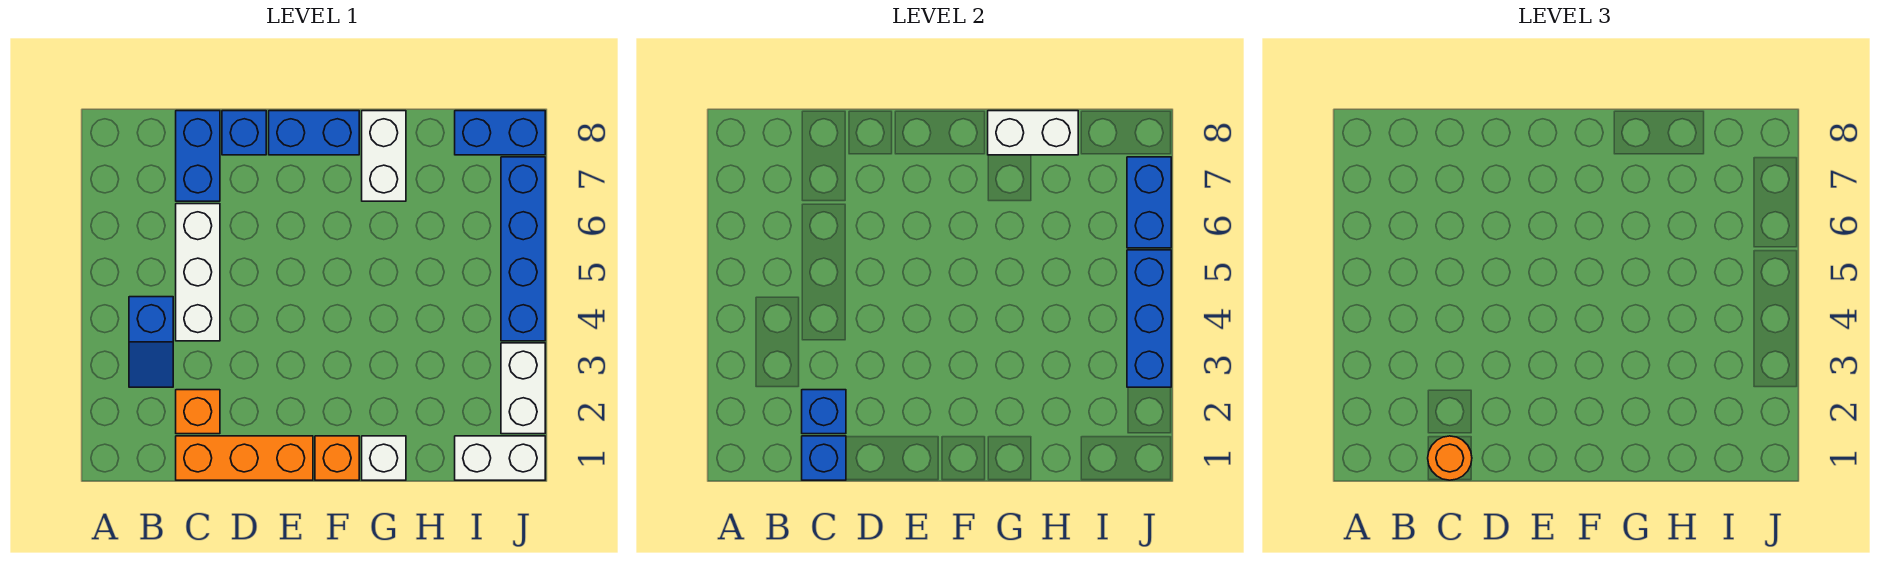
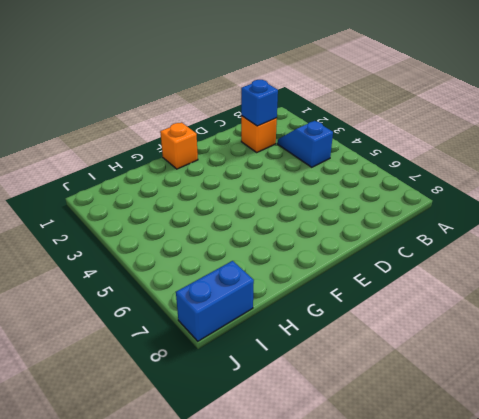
none -> orange brick C1:E1 level 1
none -> white brick C4:C6 level 1
none -> blue brick C7:C8 level 1

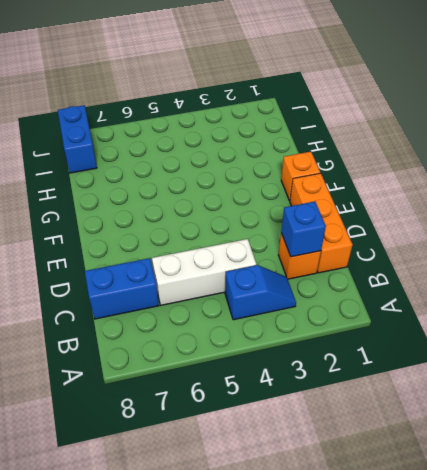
none -> blue brick D8 level 1
none -> blue brick E8:F8 level 1
none -> white brick G1 level 1

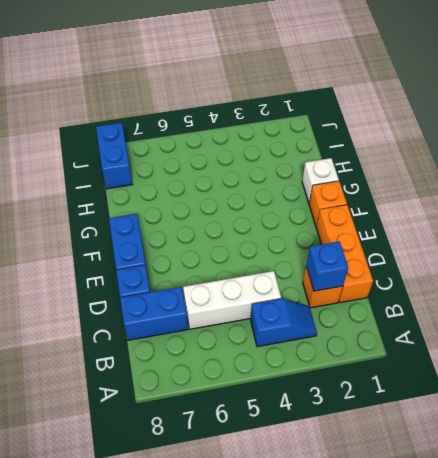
none -> white brick G7:G8 level 1
none -> white brick I1:J1 level 1
none -> white brick J2:J3 level 1

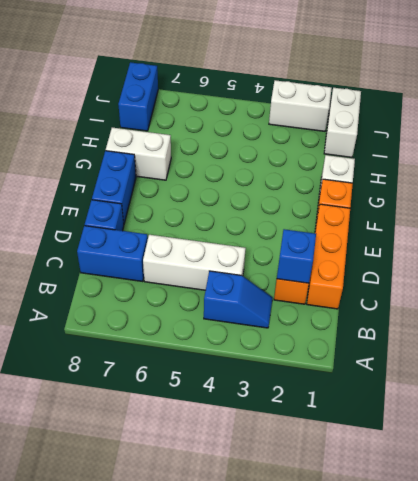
none -> blue brick J4:J7 level 1
none -> blue brick C1 level 2
none -> white brick G8:H8 level 2

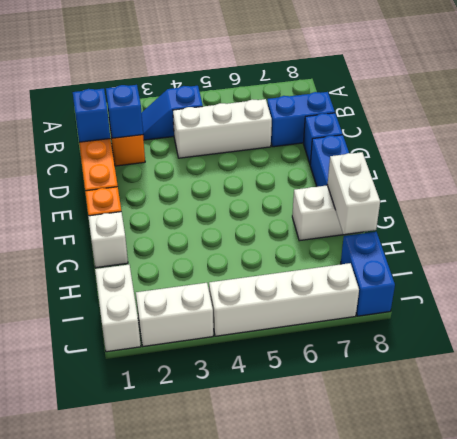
white brick J4:J7 level 1 -> blue brick J4:J7 level 1
none -> blue brick J3:J5 level 2
none -> blue brick J6:J7 level 2
none -> orange round brick C1 level 3

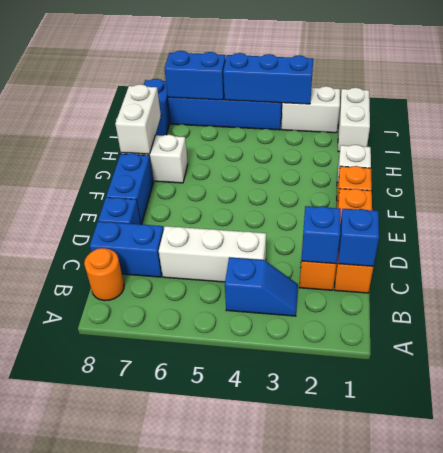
orange round brick B8 level 1 -> orange round brick C1 level 3

